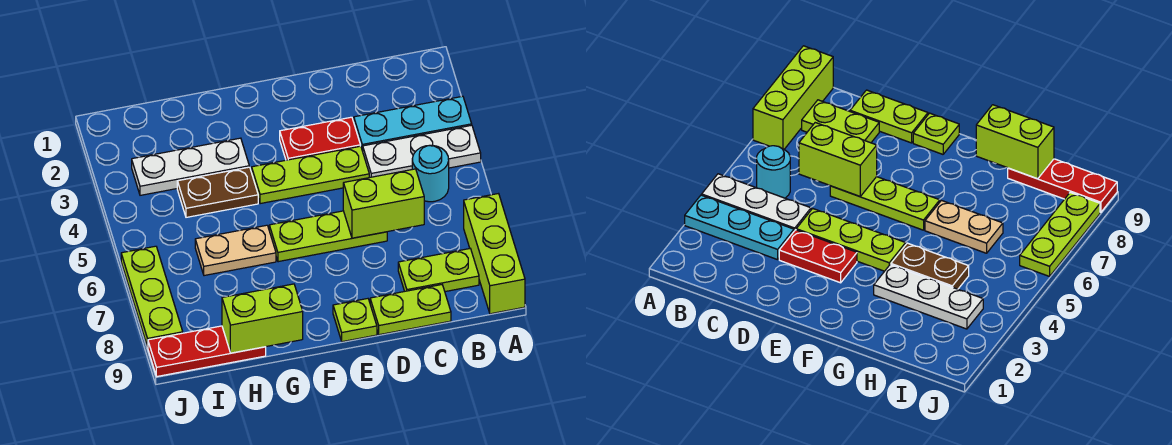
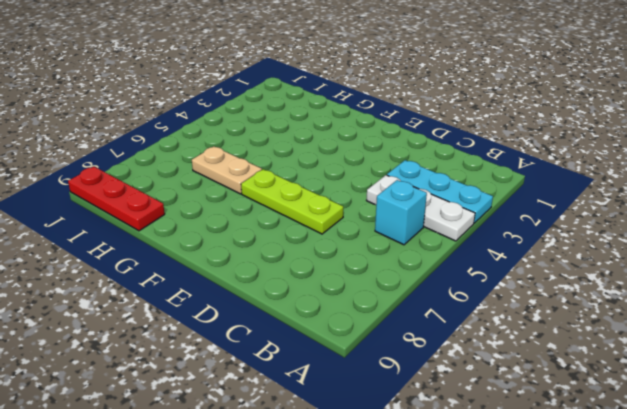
cyan brick B5 level 1 -> cyan round brick B5 level 1
none -> lime brick A7:A9 level 1
none -> lime plate B8:C8 level 1
none -> lime plate C9:D9 level 1

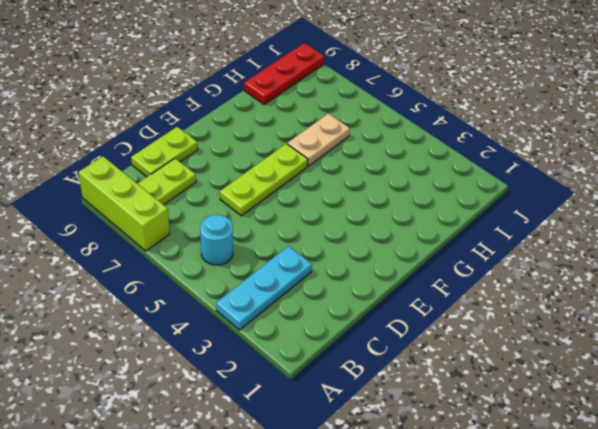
none -> white plate A4:C4 level 1
none -> red plate D3:E3 level 1
none -> lime plate D4:F4 level 1

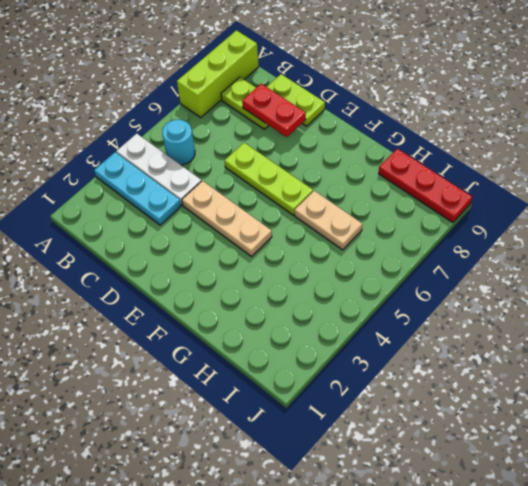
red plate C8:D8 level 2 -> red plate D3:E3 level 1
tan plate D4:F4 level 1 -> lime plate D4:F4 level 1
none -> lime plate E9 level 1
none -> white plate G3:I3 level 1
none -> brown plate G4:H4 level 1

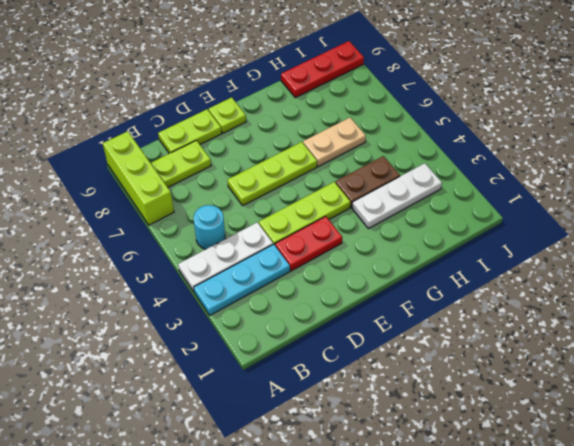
none -> lime plate J6:J8 level 1
none -> lime brick C6:D6 level 2
none -> lime brick G9:H9 level 2

